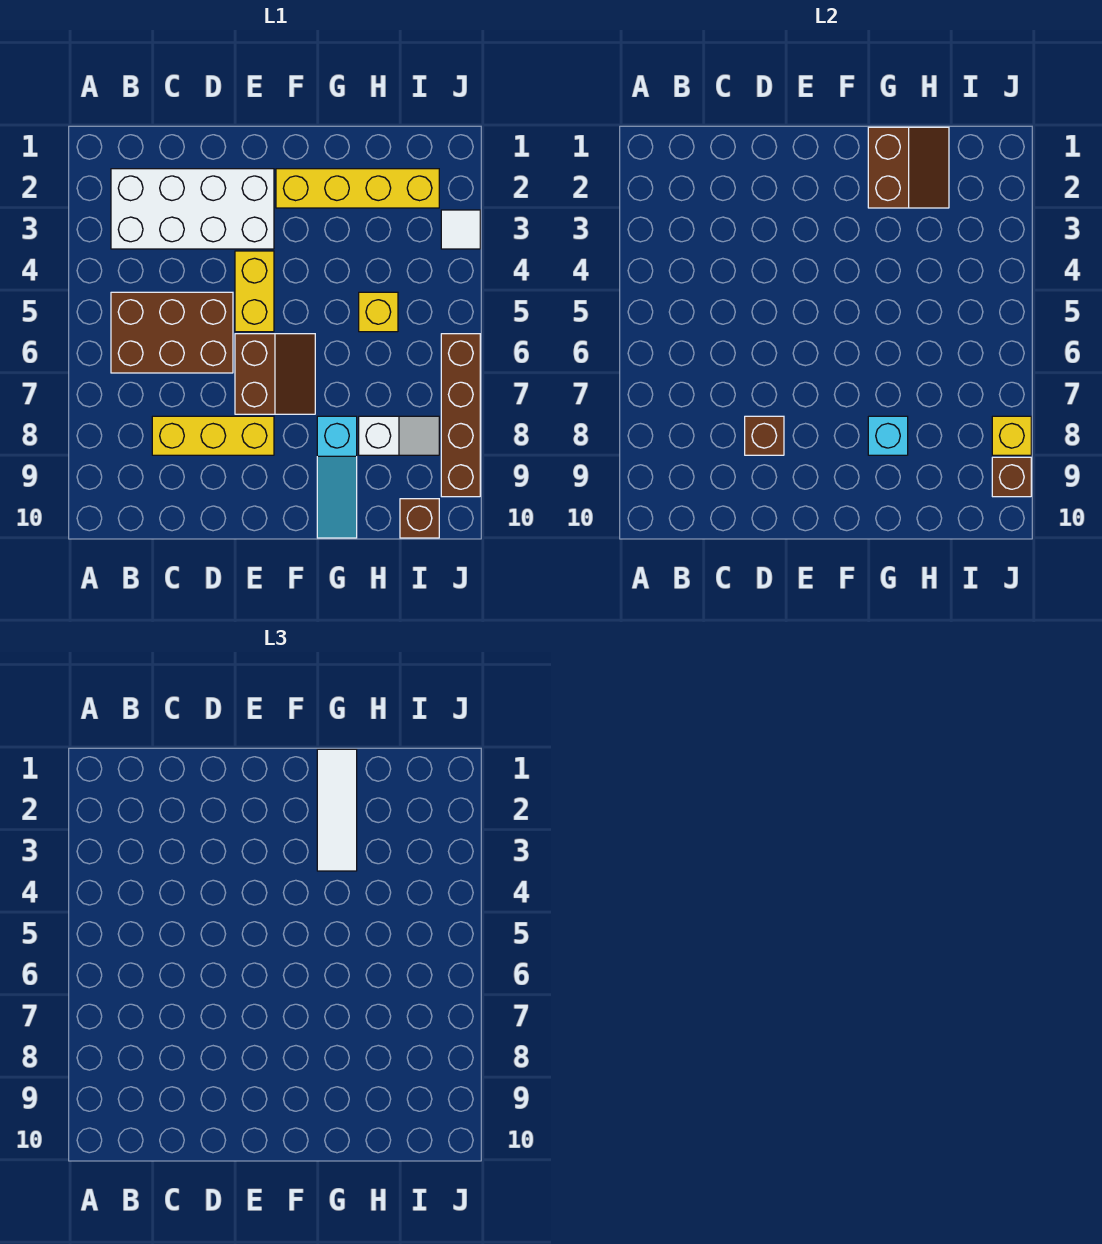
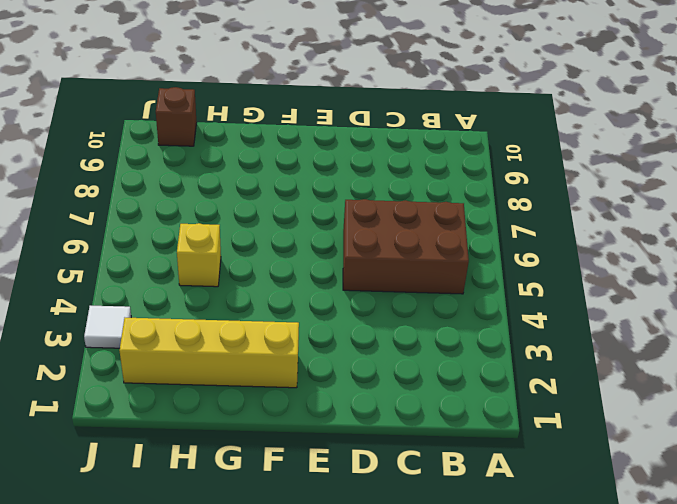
none -> white brick B2:E3 level 1
none -> yellow brick C8:E8 level 1
none -> yellow brick E4:E5 level 1

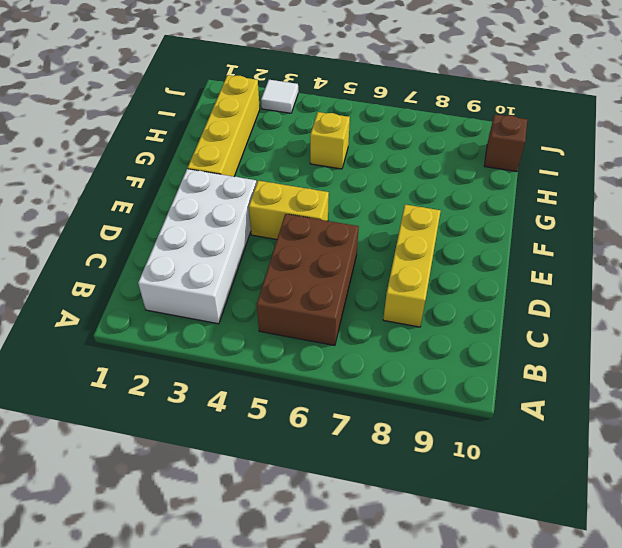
none -> brown slope E6:F7 level 1 top E
none -> cyan slope G8:G10 level 1 top 8
none -> white slope H8:I8 level 1 top H

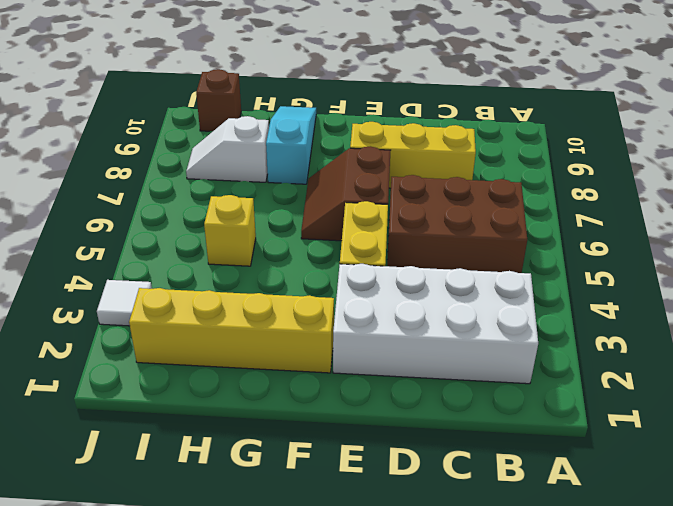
none -> brown brick J6:J9 level 1
none -> brown brick D8 level 2
none -> brown slope G1:H2 level 2 top G

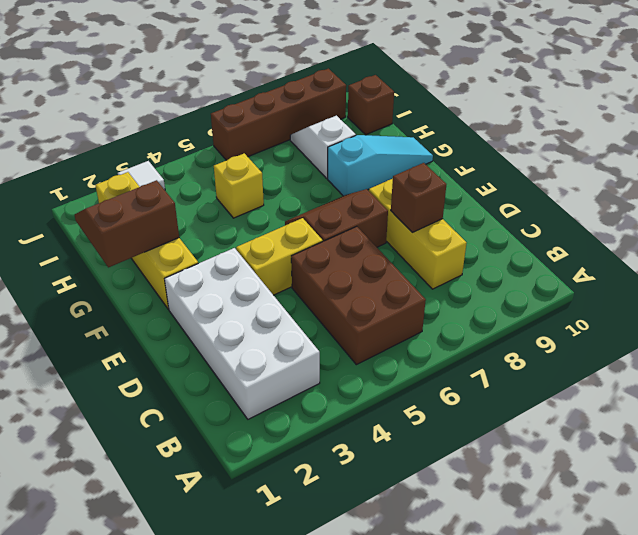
none -> cyan brick G8 level 2
none -> yellow brick J8 level 2
none -> brown brick J9 level 2

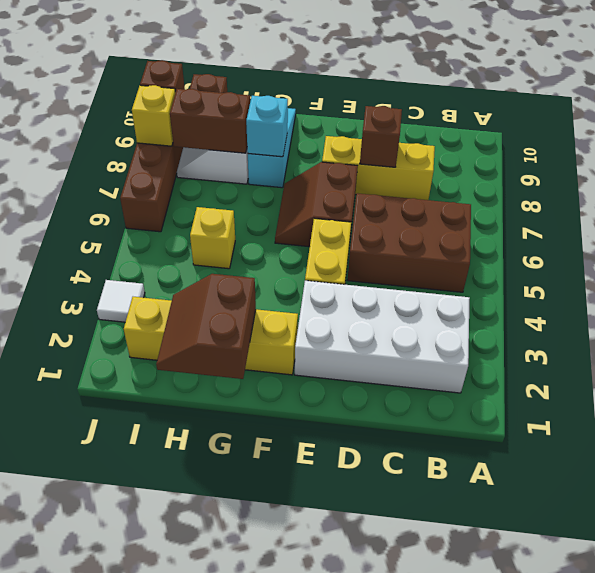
brown brick H8:I8 level 2 -> none
none -> white tile G1:G3 level 3

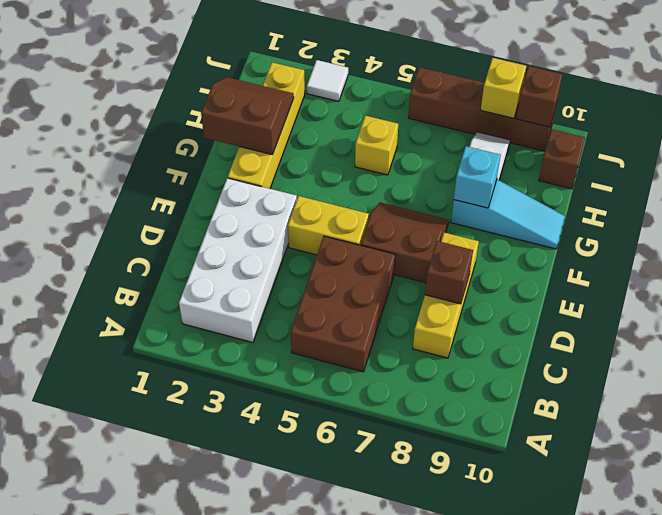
none -> white tile G1:G3 level 3

